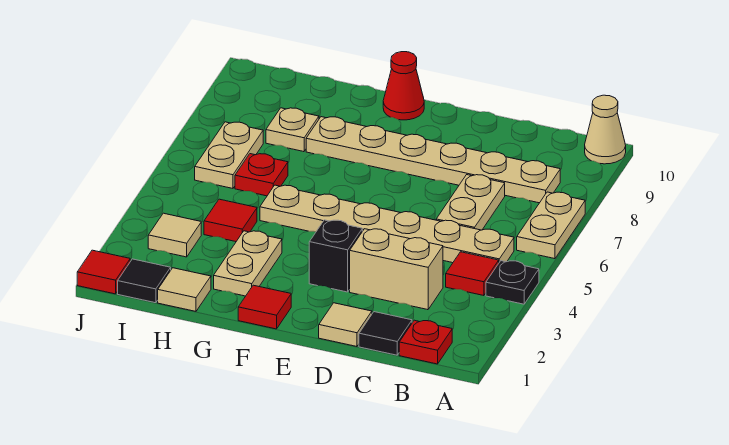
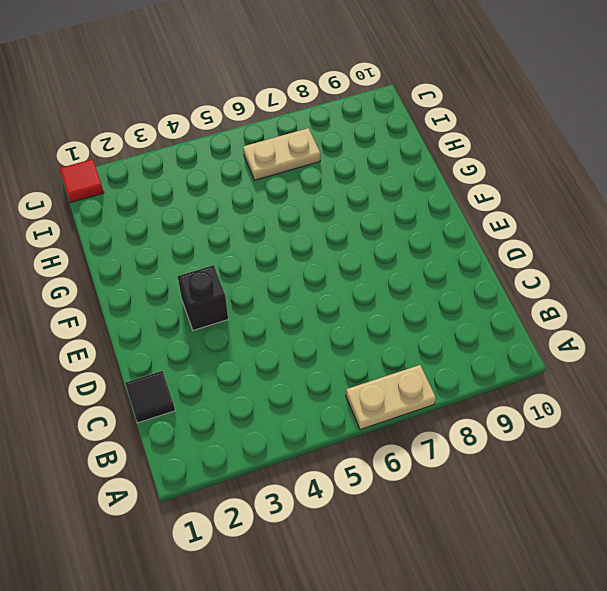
none -> black plate A4 level 1
none -> tan cone A10 level 1
none -> red plate B1 level 1

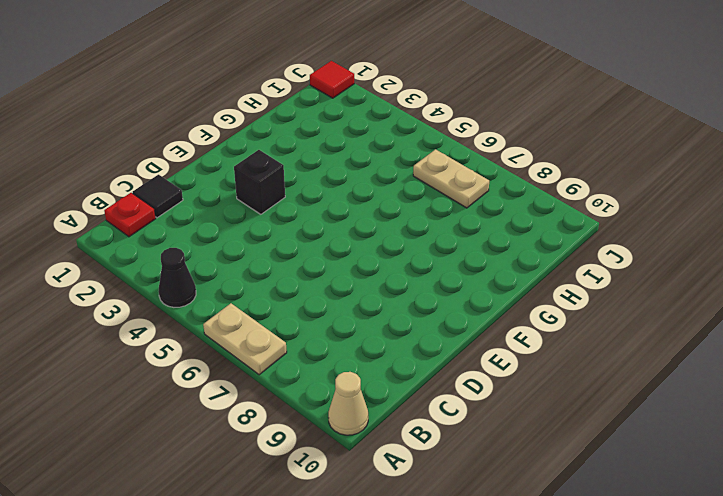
black cone A4 level 1 -> black plate A4 level 1
none -> red tile B4 level 1
none -> tan plate B5:G5 level 1
none -> tan plate B8:G8 level 1

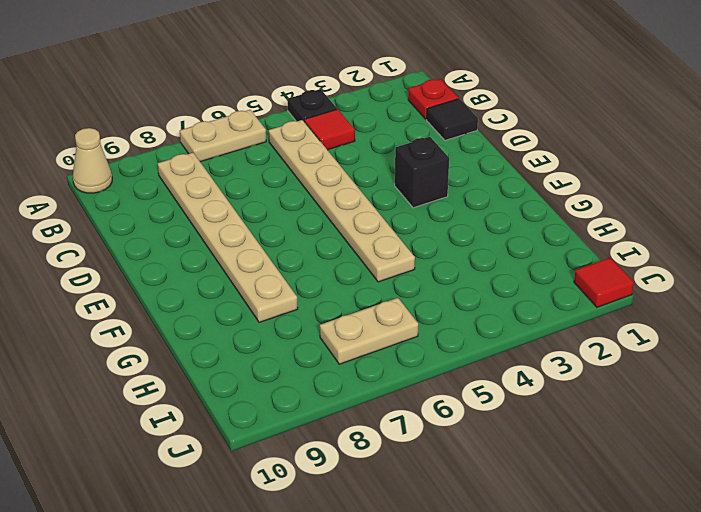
none -> tan brick C3:D3 level 1
none -> tan plate C6:C7 level 1
none -> tan tile D1 level 1

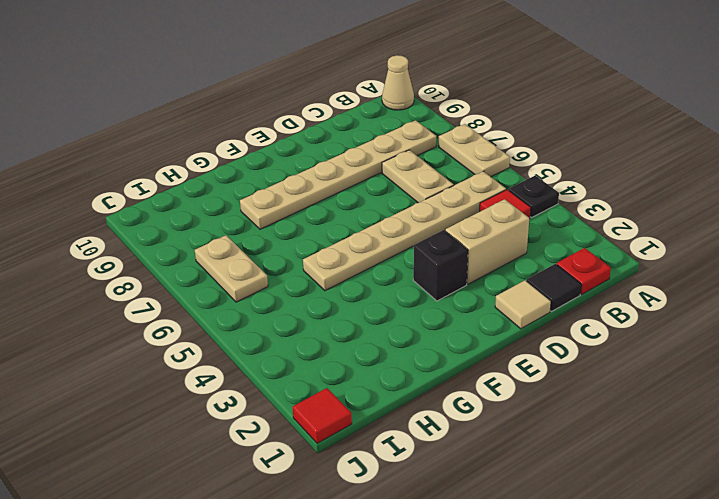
none -> red tile F1 level 1
none -> red cone F10 level 1
none -> tan plate G2:G3 level 1

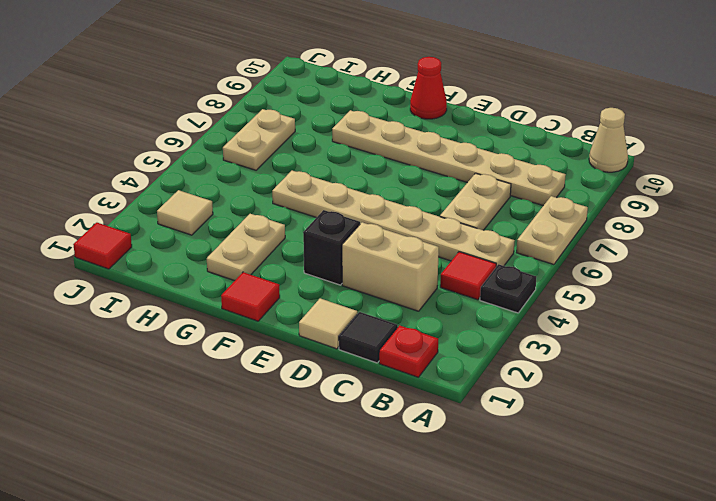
none -> tan tile H1 level 1
none -> red tile H4 level 1
none -> red plate H6 level 1

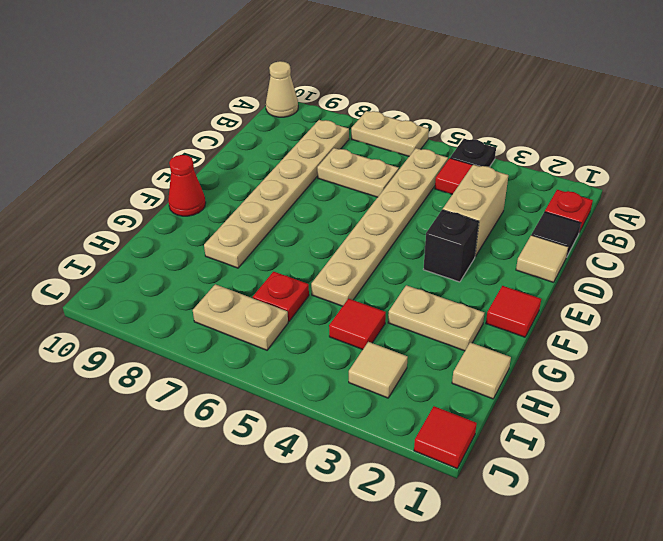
none -> tan plate H8 level 1
none -> black tile I1 level 1

